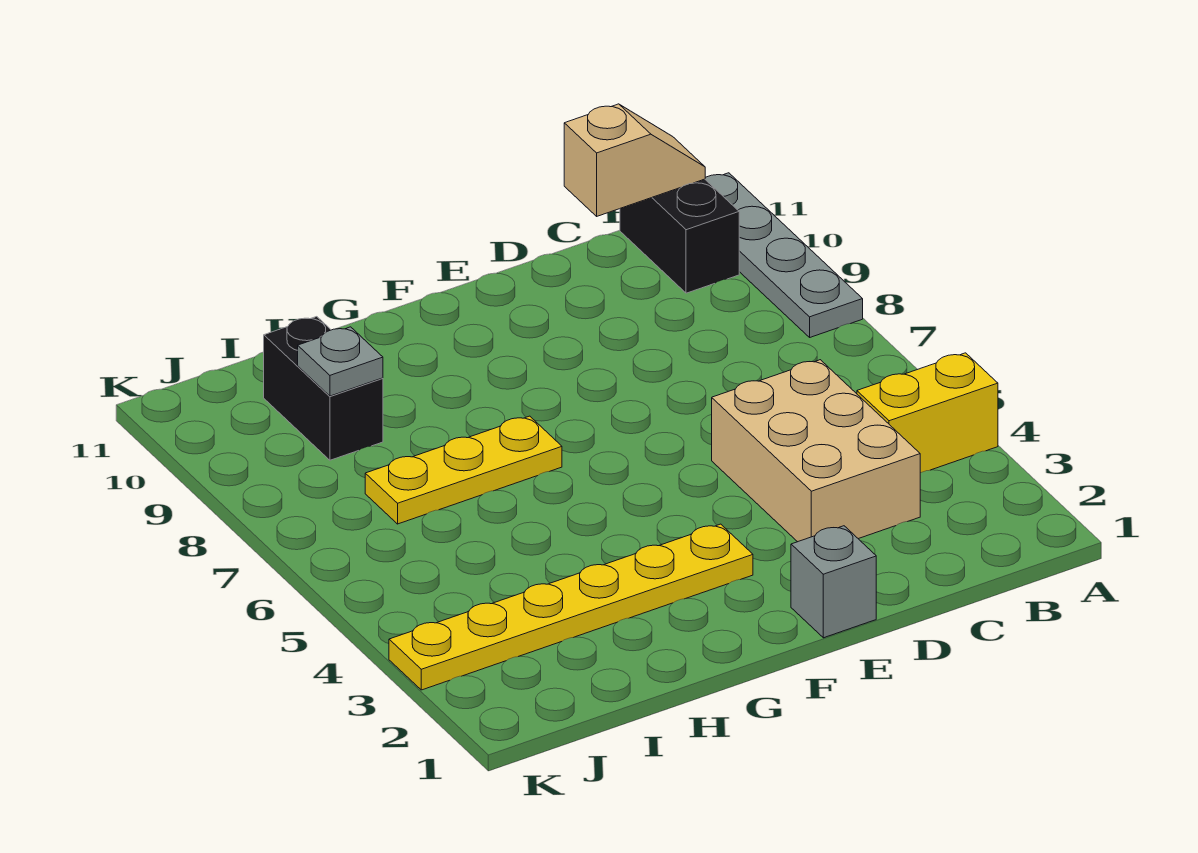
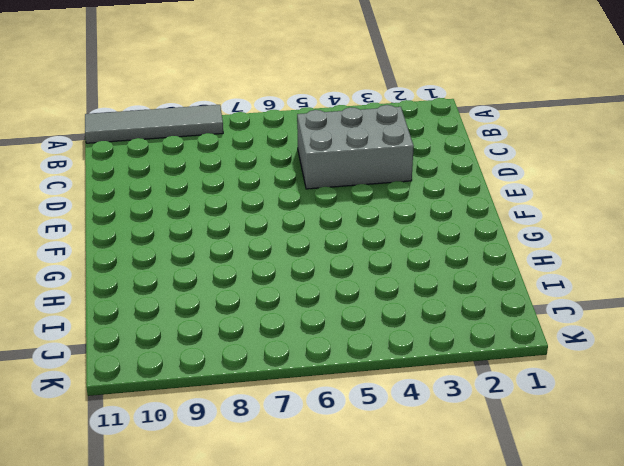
grey tile A8:A11 level 1 -> grey plate A8:A11 level 1
grey brick C3:D5 level 1 -> tan brick C3:D5 level 1
none -> yellow brick A4:B4 level 1
none -> black brick B10:B11 level 1

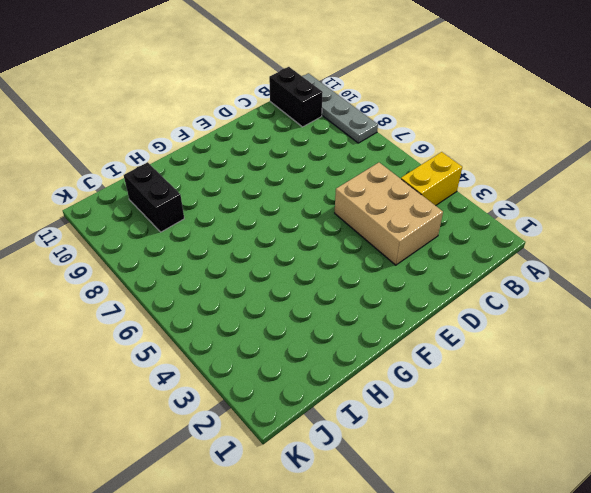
none -> grey brick E1 level 1
none -> yellow plate F3:K3 level 1

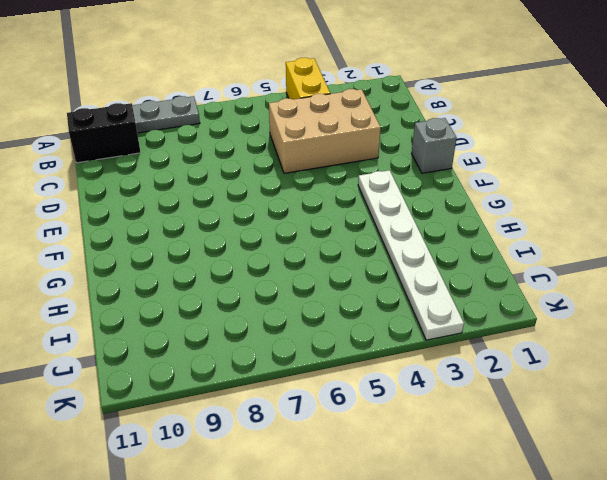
white plate F3:K3 level 1 -> yellow plate F3:K3 level 1
none -> yellow plate G7:I7 level 1
none -> black brick I9:I10 level 1

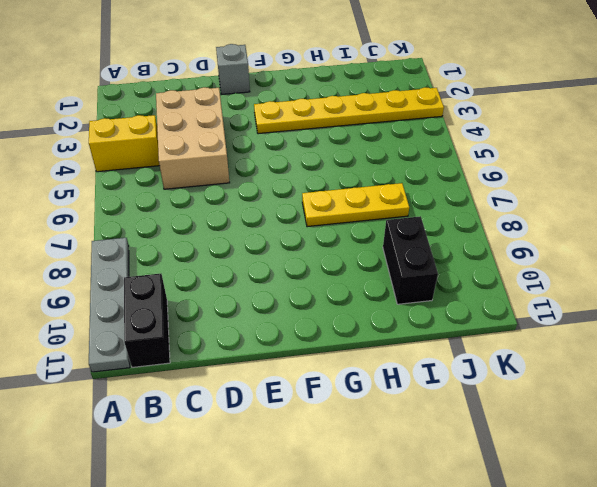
none -> tan slope B11:C11 level 2 top C
none -> grey plate I9 level 2

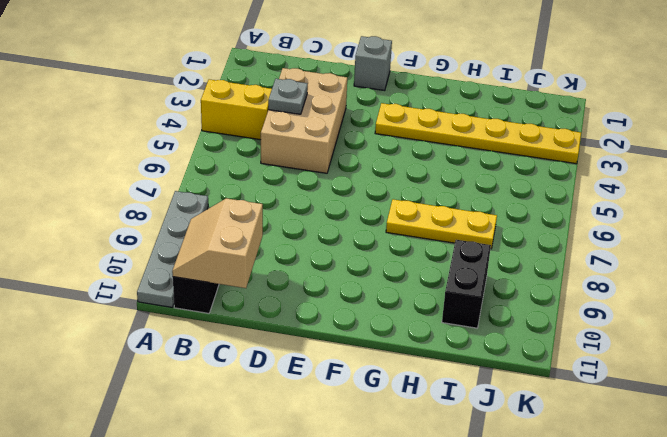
tan slope B10:C11 level 2 top C -> tan slope B11:C11 level 2 top C
grey plate C4 level 2 -> grey plate I9 level 2

